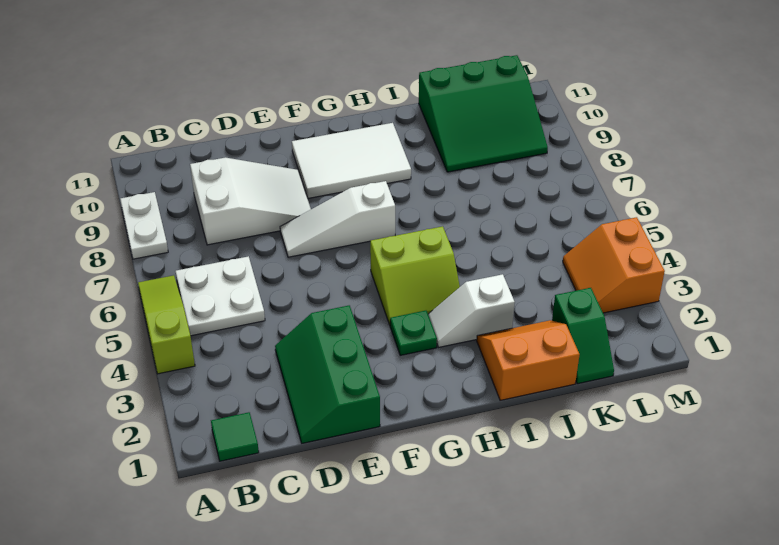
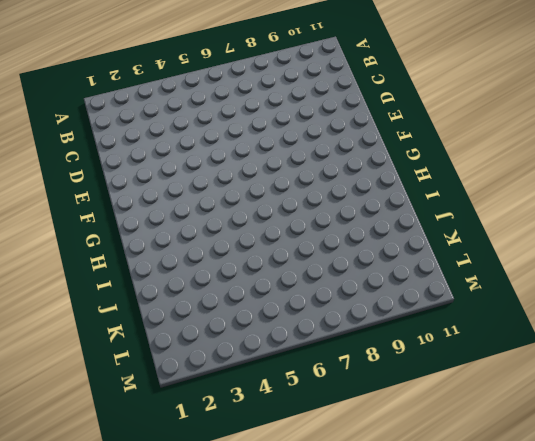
none -> lime slope A4:A6 level 1 top 4
none -> white plate A8:A9 level 1
none -> green tile B1 level 1

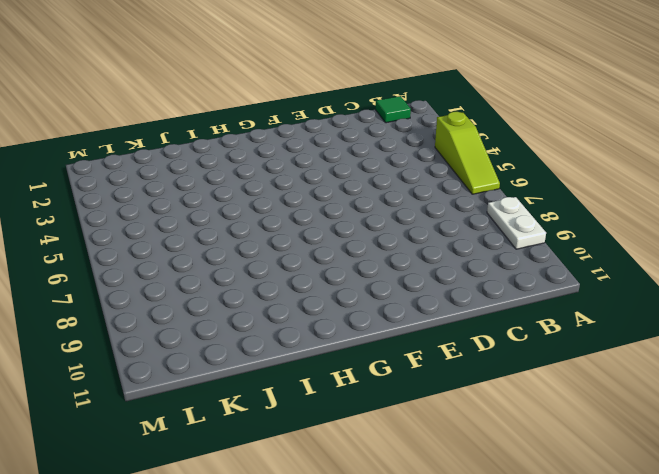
none -> white plate B5:C6 level 1
none -> white slope C8:E9 level 1 top C
none -> green slope D1:E3 level 1 top E

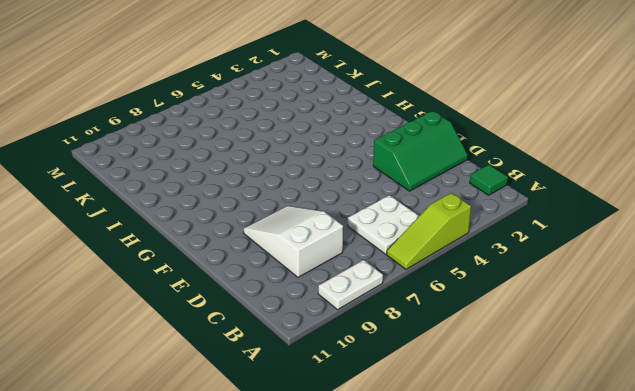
none -> white slope E7:G7 level 1 top G
none -> white tile F9:H10 level 1
none -> green plate G3 level 1

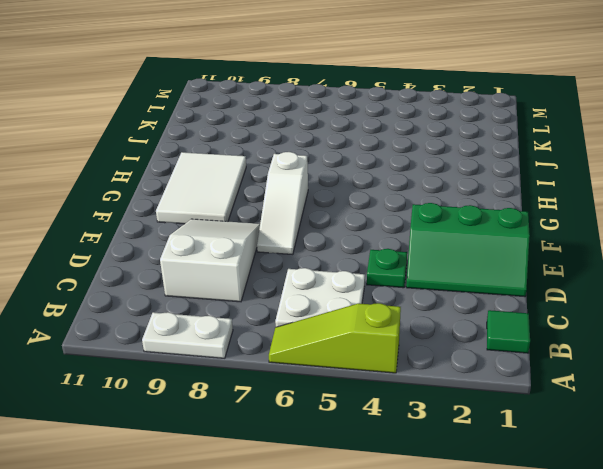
green plate D4 level 1 -> green plate G3 level 1
none -> lime slope G4:H5 level 1 top 5
none -> white slope H3:I3 level 1 top I
none -> orange slope I1:J2 level 1 top 1

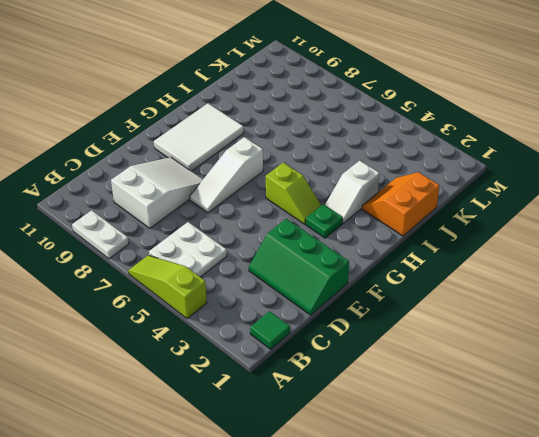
lime slope G4:G5 level 1 top 5 -> lime slope G4:H5 level 1 top 5
none -> green slope J9:L11 level 1 top 11
none -> green slope K1:K2 level 1 top 2
none -> orange slope L3:M4 level 1 top M

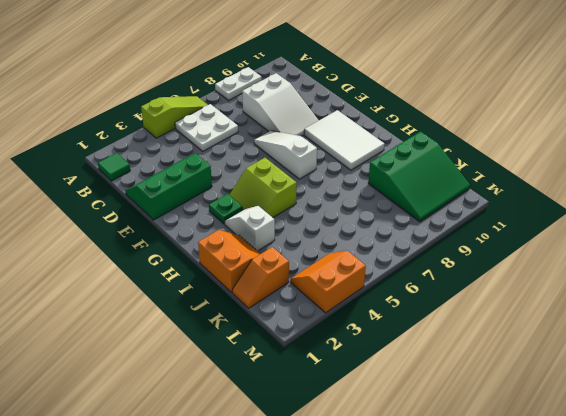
green slope J9:L11 level 1 top J -> green slope J9:L11 level 1 top 11
orange slope K1:K2 level 1 top 2 -> green slope K1:K2 level 1 top 2

